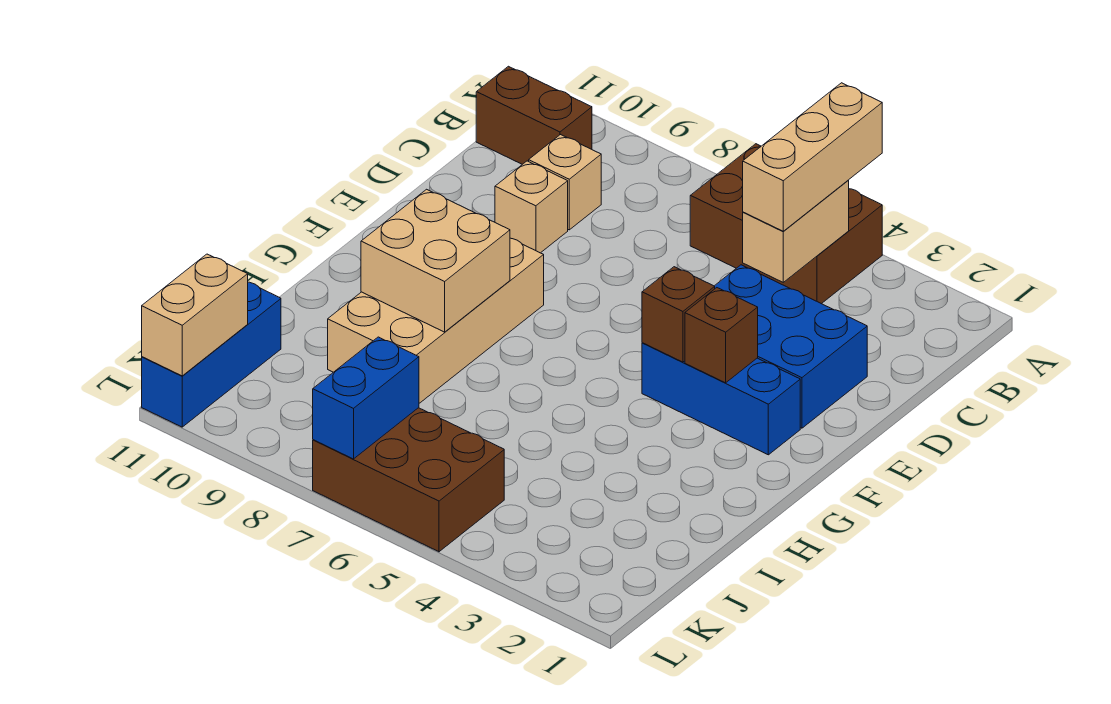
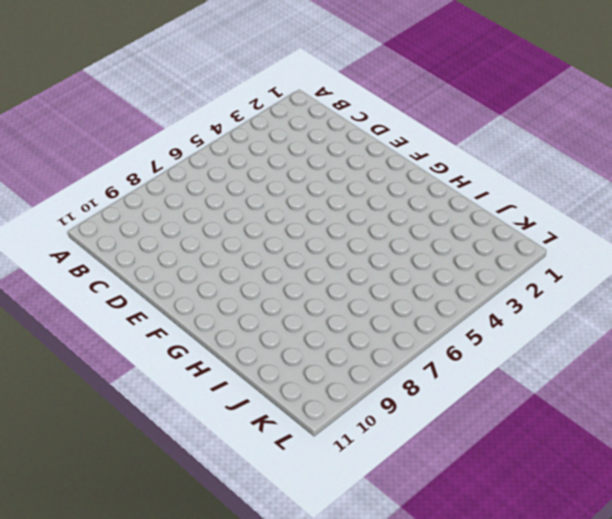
none -> brown brick A4:B6 level 1
none -> brown brick B10:B11 level 1
none -> tan brick C9 level 1

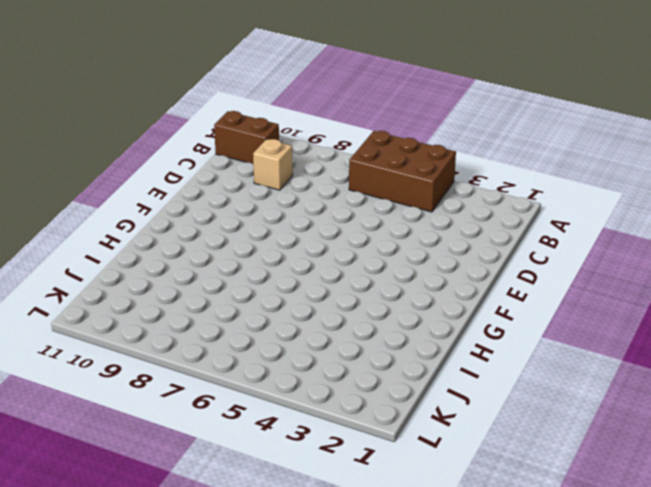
none -> blue brick D2:E4 level 1
none -> tan brick D9 level 1
none -> blue brick F2:F4 level 1

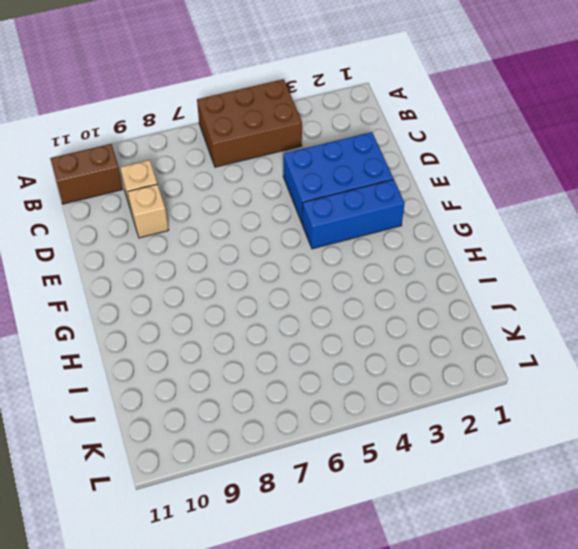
none -> tan brick F8:I9 level 1
none -> blue brick J11:L11 level 1
none -> brown brick K5:L7 level 1

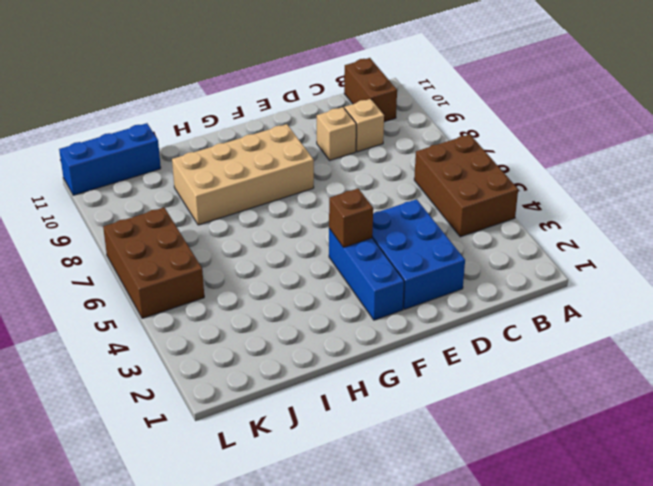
none -> tan brick B4:C4 level 2
none -> brown brick F3 level 2
none -> tan brick G8:H9 level 2

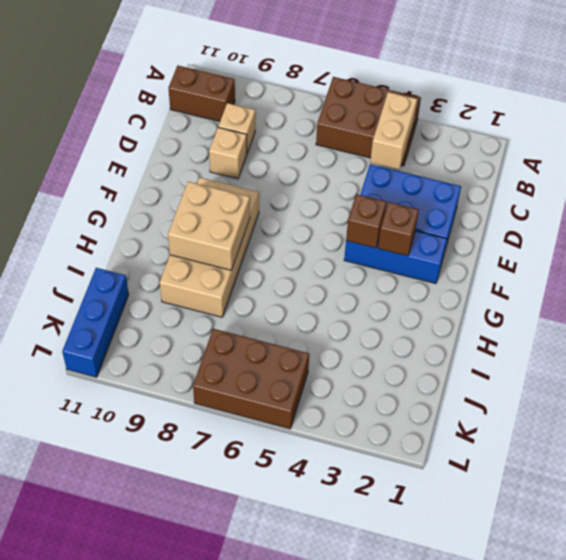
none -> blue brick K7:L7 level 2
none -> tan brick K11:L11 level 2
none -> tan brick A4:C4 level 3

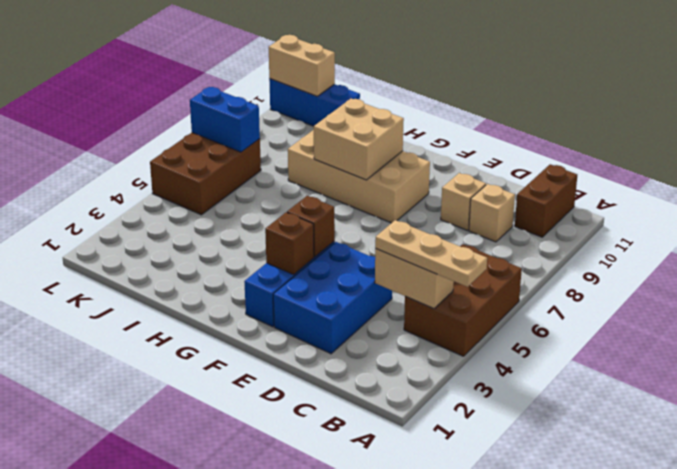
tan plate A4:C4 level 3 -> tan brick A4:C4 level 3

